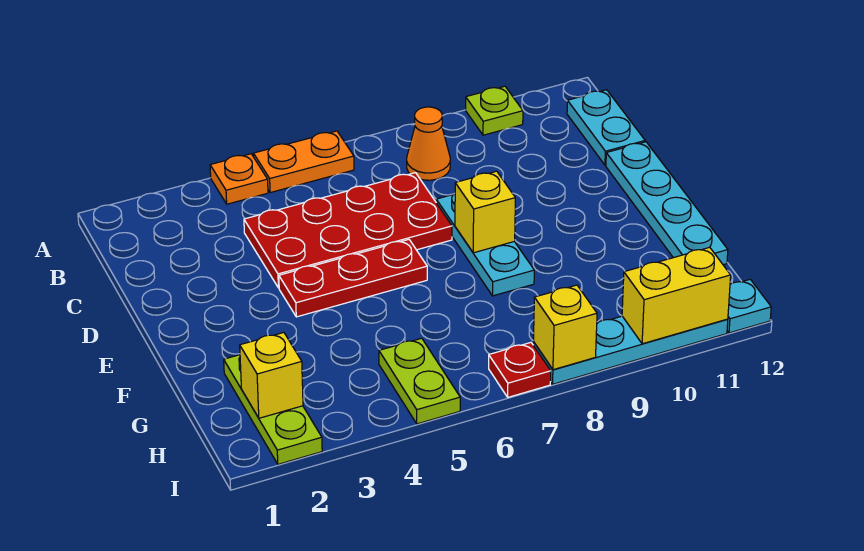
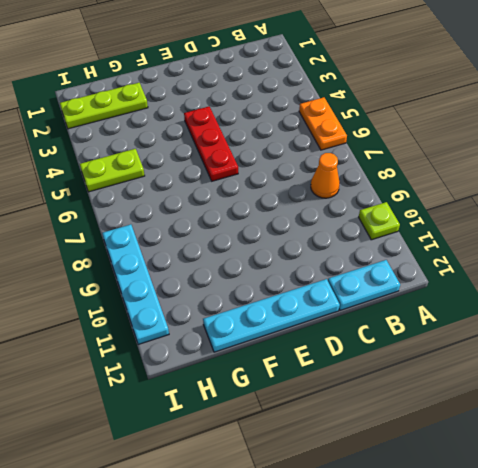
none -> orange plate A4 level 1
none -> red plate C4:D7 level 1
none -> cyan plate D8:F8 level 1

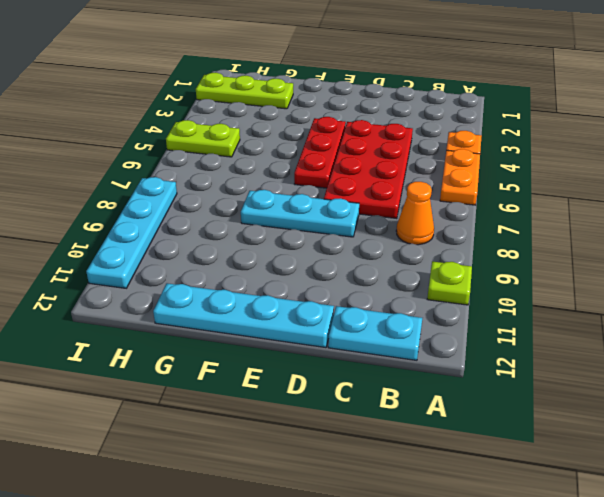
none -> red plate I7 level 1
none -> cyan plate I12 level 1
none -> yellow brick E8 level 2

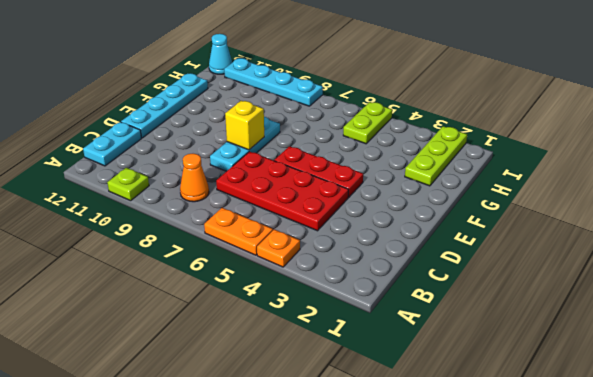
cyan cone I12 level 1 -> cyan plate I12 level 1
none -> red plate I7 level 1
none -> yellow brick H2 level 2
none -> yellow brick I8 level 2

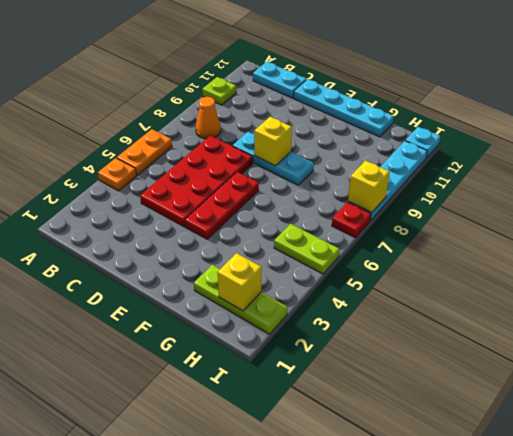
none -> yellow brick I10:I11 level 2

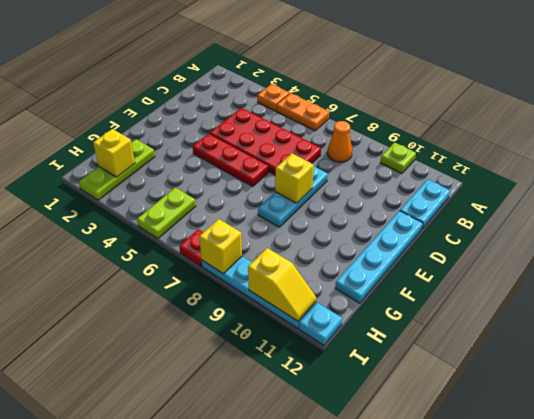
yellow slope I10:I11 level 2 top 10 -> yellow brick I10:I11 level 2

